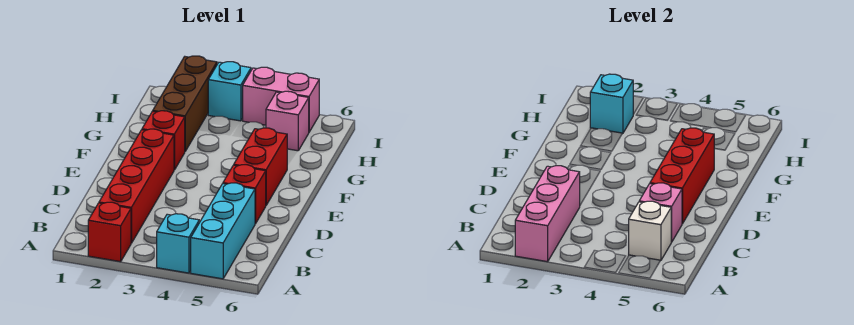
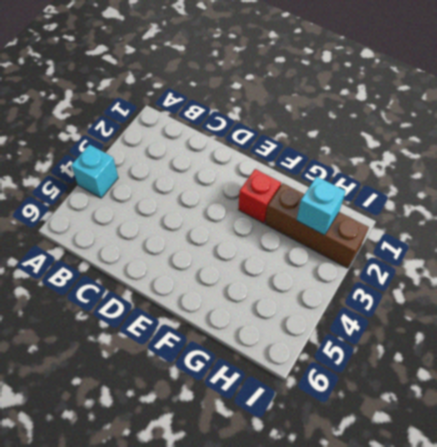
none -> red brick A2 level 1
none -> cyan brick A5:C5 level 1
none -> red brick B2:E2 level 1

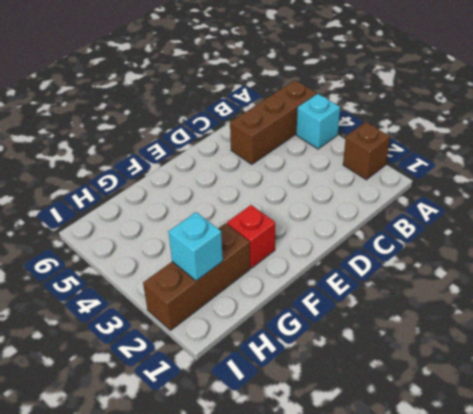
brown brick A2 level 1 -> red brick A2 level 1
brown brick A5:C5 level 1 -> cyan brick A5:C5 level 1
none -> red brick B2:E2 level 1
none -> red brick D5 level 1
none -> red brick E5:F5 level 1

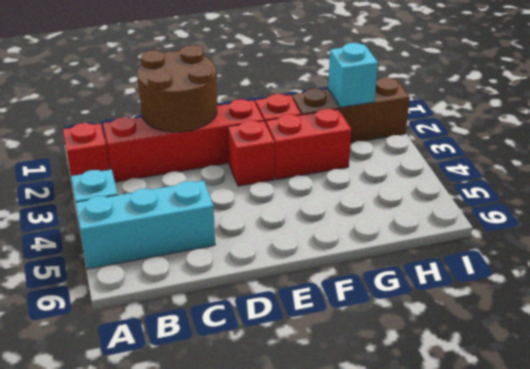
brown round brick C1:D2 level 2 -> pink brick A2:C2 level 2
red brick E3 level 1 -> red brick D5 level 1
red brick F3:G3 level 1 -> red brick E5:F5 level 1
none -> pink brick H5 level 1
none -> cyan brick I3 level 1
none -> pink brick I4:I5 level 1

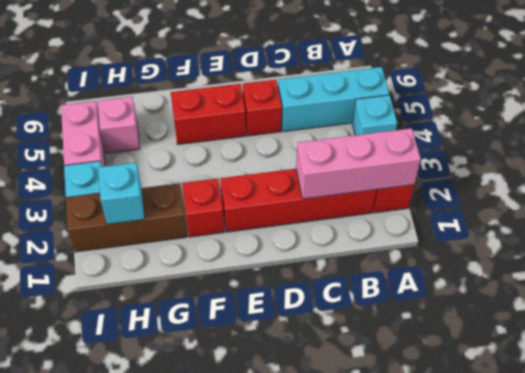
none -> white brick B5 level 2
none -> pink brick C5 level 2
none -> red brick D5:F5 level 2

